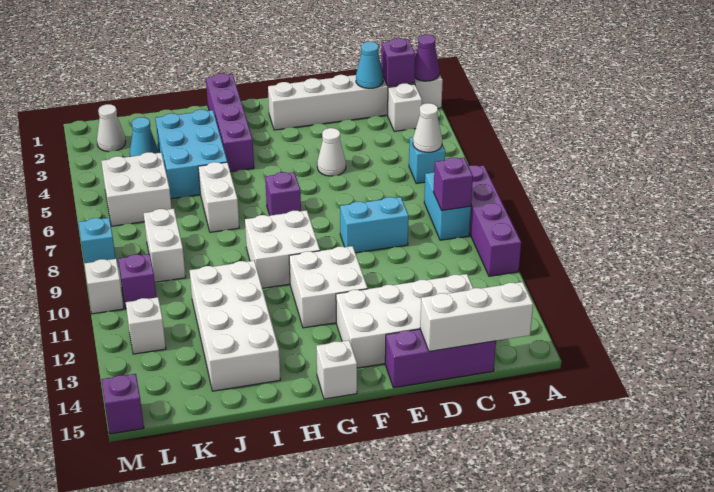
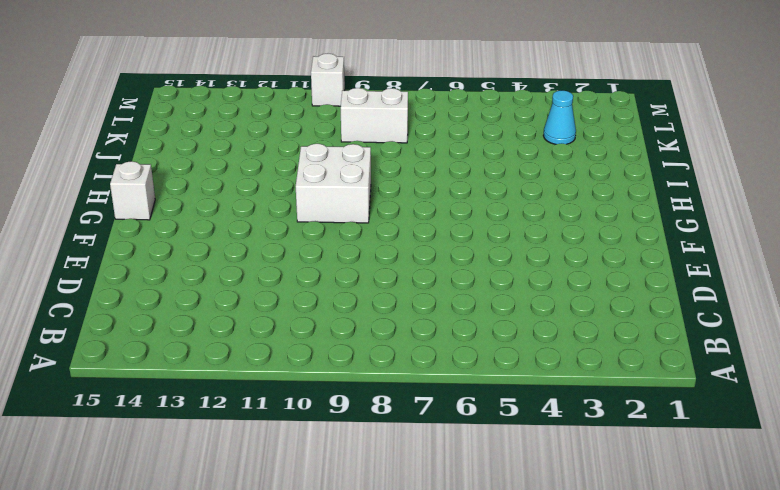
none -> white brick A2:F2 level 1
none -> purple brick A8:A11 level 1
none -> white brick B3 level 1
none -> cyan brick B6 level 1

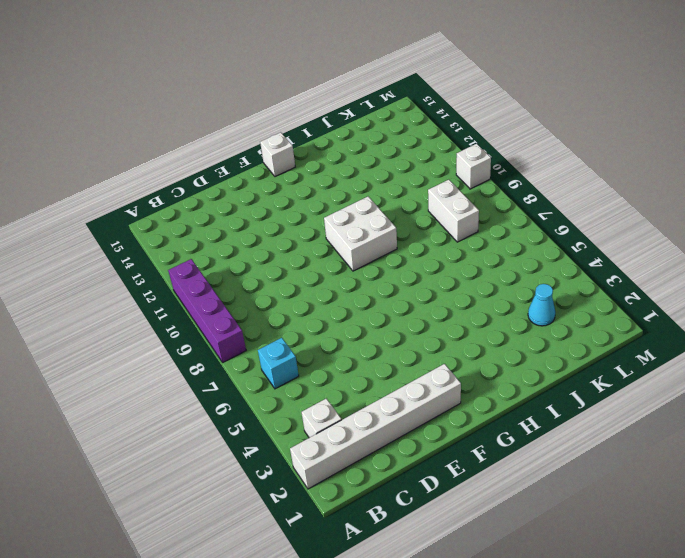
none -> cyan brick B8:B9 level 1
none -> white brick C13:F14 level 1
none -> purple brick C15:E15 level 1
none -> cyan brick D9:E9 level 1

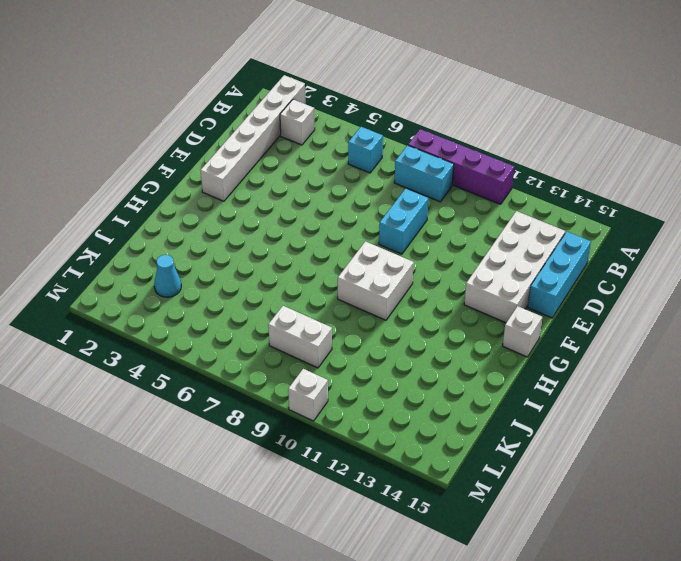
cyan brick C15:E15 level 1 -> purple brick C15:E15 level 1
none -> white cone E5 level 1
none -> white brick F11:G12 level 1
none -> purple brick G7 level 1
none -> purple brick H1:H4 level 1

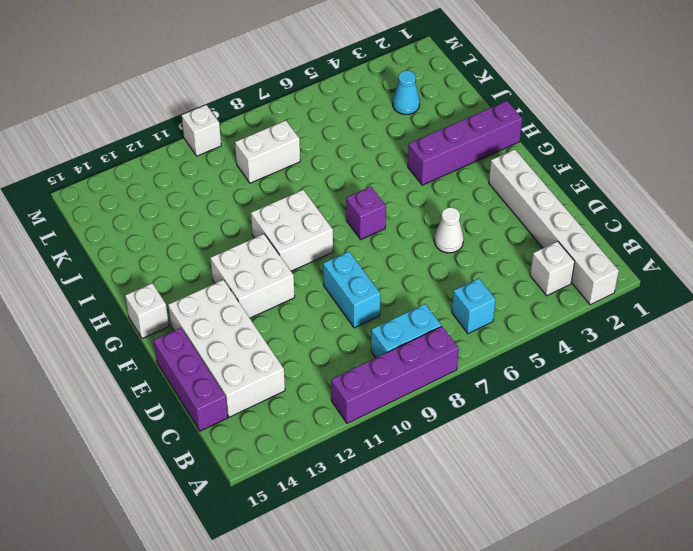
none -> cyan brick I3:J5 level 1
none -> white brick I6:I7 level 1
none -> white brick I11:J14 level 1
none -> white brick K5:L6 level 1

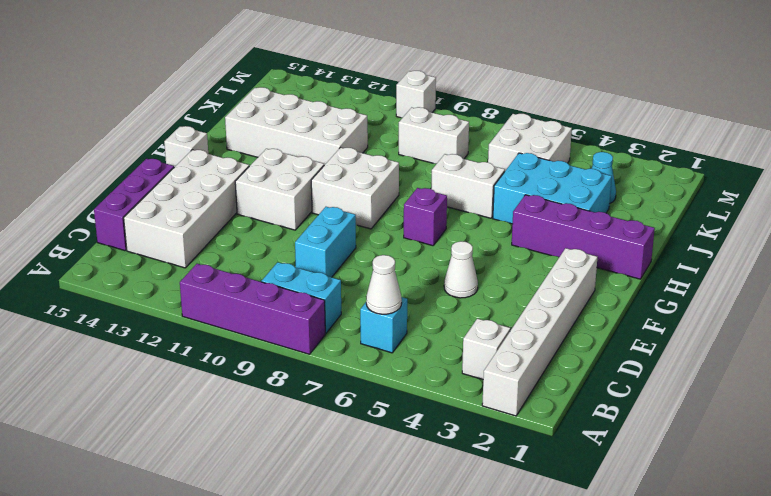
none -> white cone L2 level 1
none -> purple brick L10 level 1
none -> white brick L12 level 1
none -> cyan brick M8 level 1

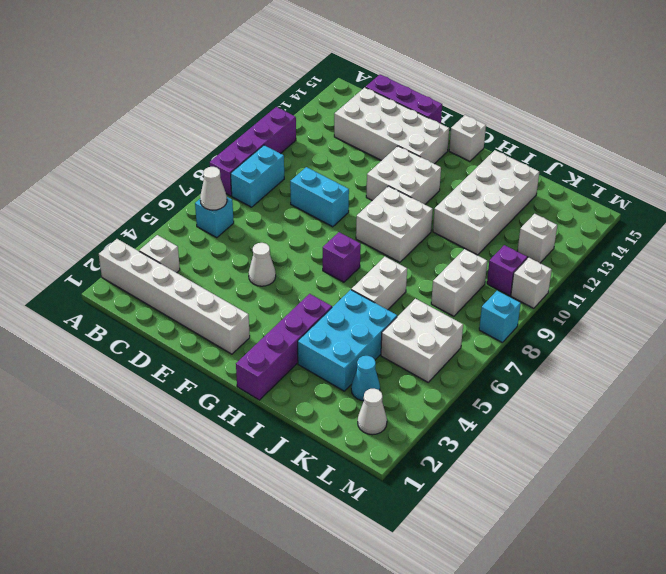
none -> purple brick M15 level 1
none -> purple cone A2 level 2
none -> purple brick B2 level 2
none -> purple brick B9 level 2

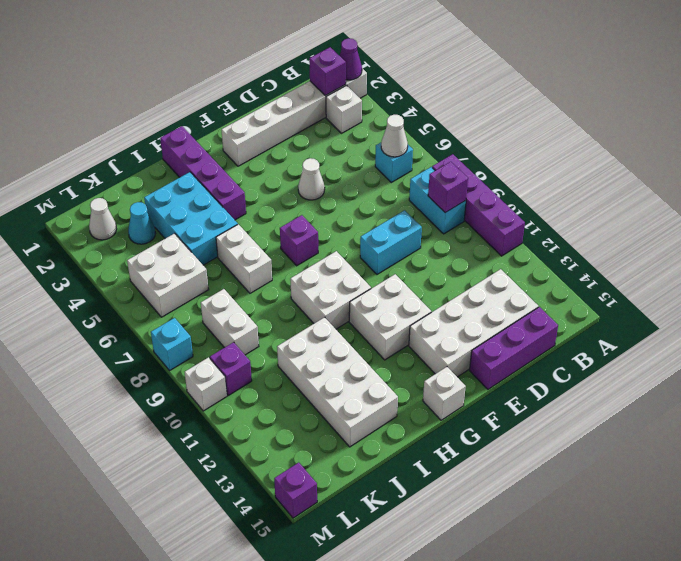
none -> white brick L12 level 1
none -> white brick B15:D15 level 2
none -> cyan cone C2 level 2

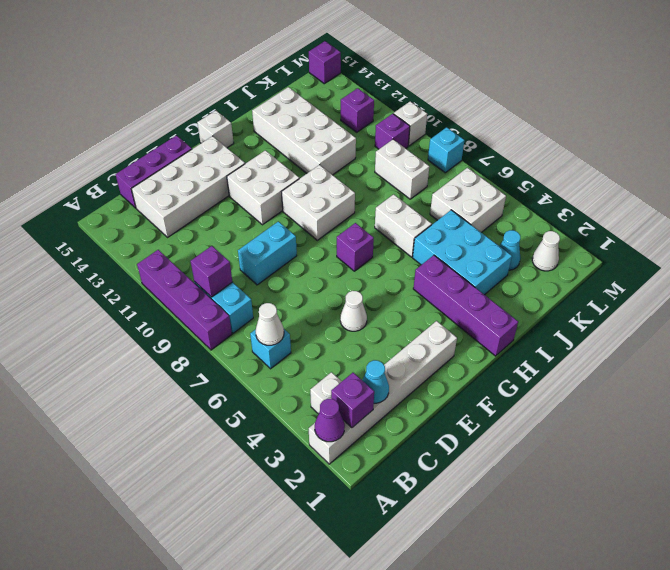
purple brick L12 level 1 -> white brick L12 level 1
none -> white brick B15:D15 level 2

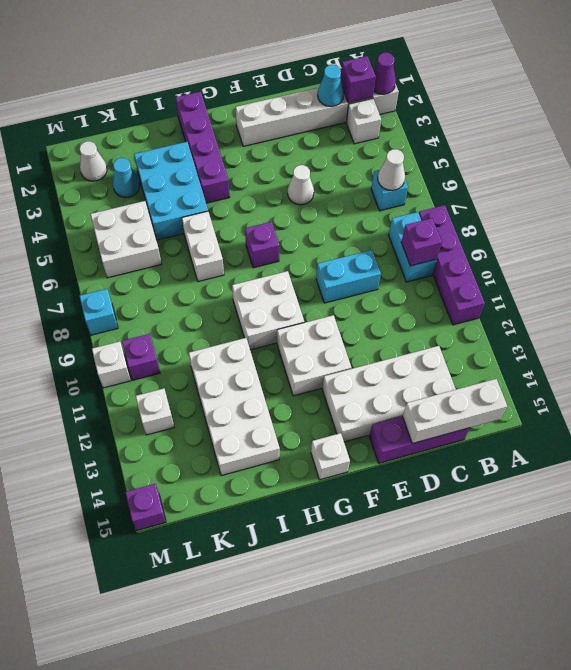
none -> white brick K8:K9 level 1

